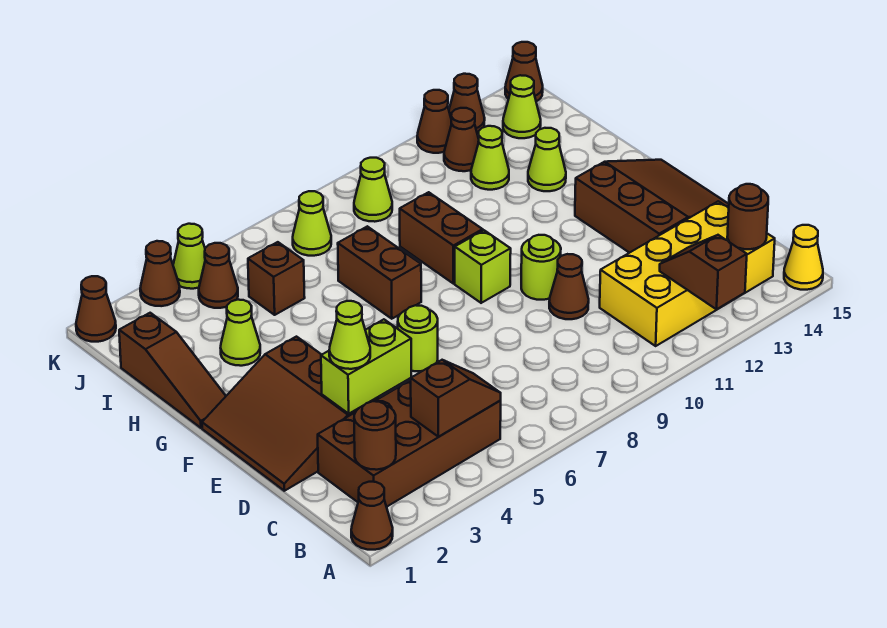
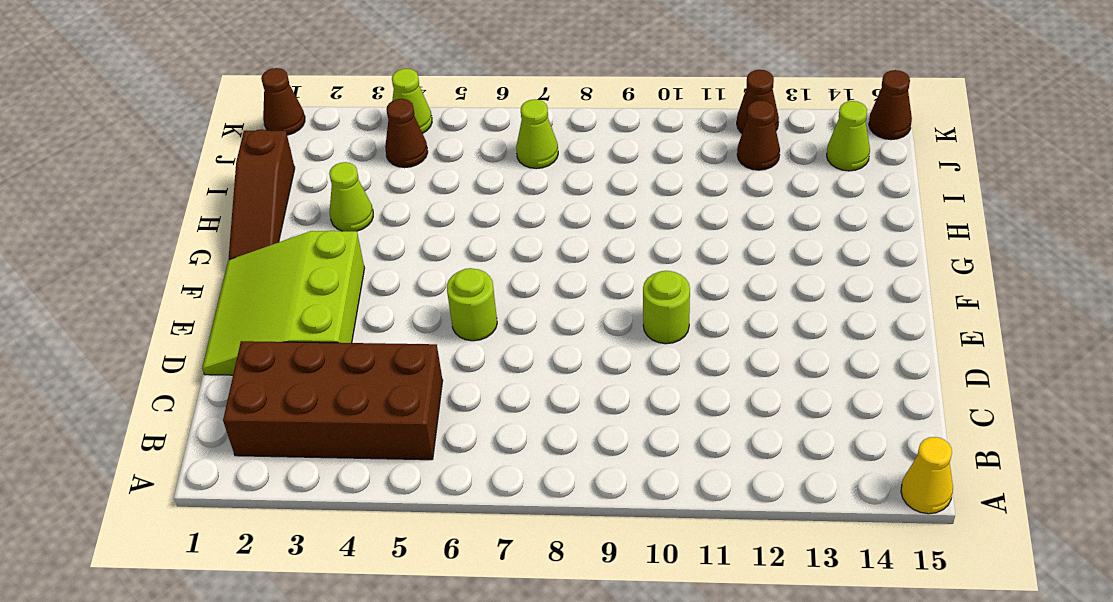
lime slope D1:F3 level 1 top 3 -> brown slope D1:F3 level 1 top 3
none -> brown cone A1 level 1
none -> yellow brick B11:C14 level 1
none -> brown cone D10 level 1
none -> brown slope D13:F15 level 1 top 13

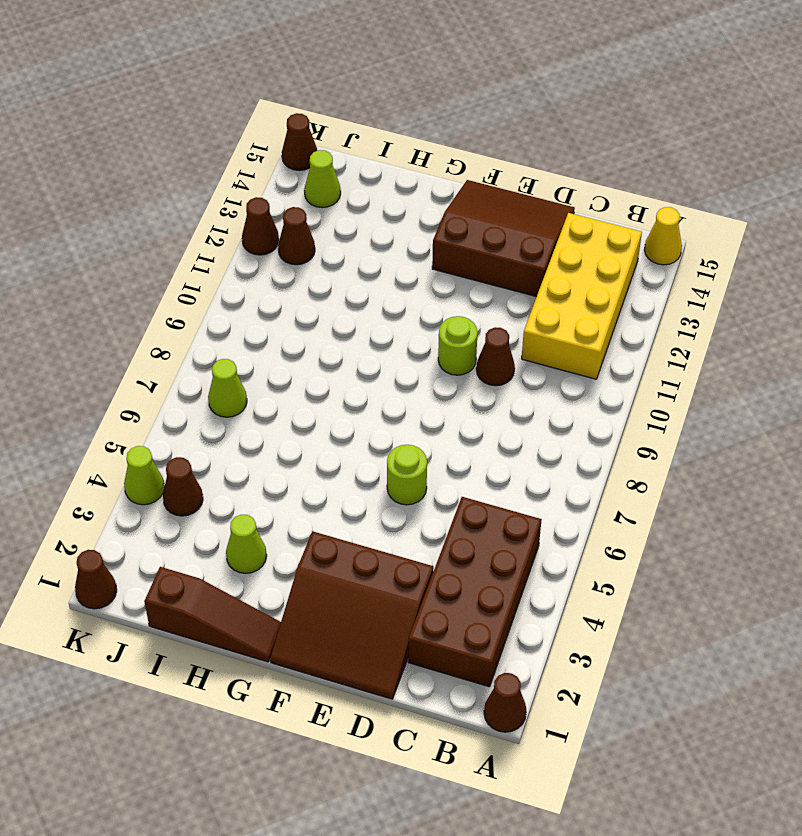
none -> lime brick F9 level 1
none -> brown brick G7:H7 level 1
none -> brown brick G9:H9 level 1
none -> lime cone H13 level 1

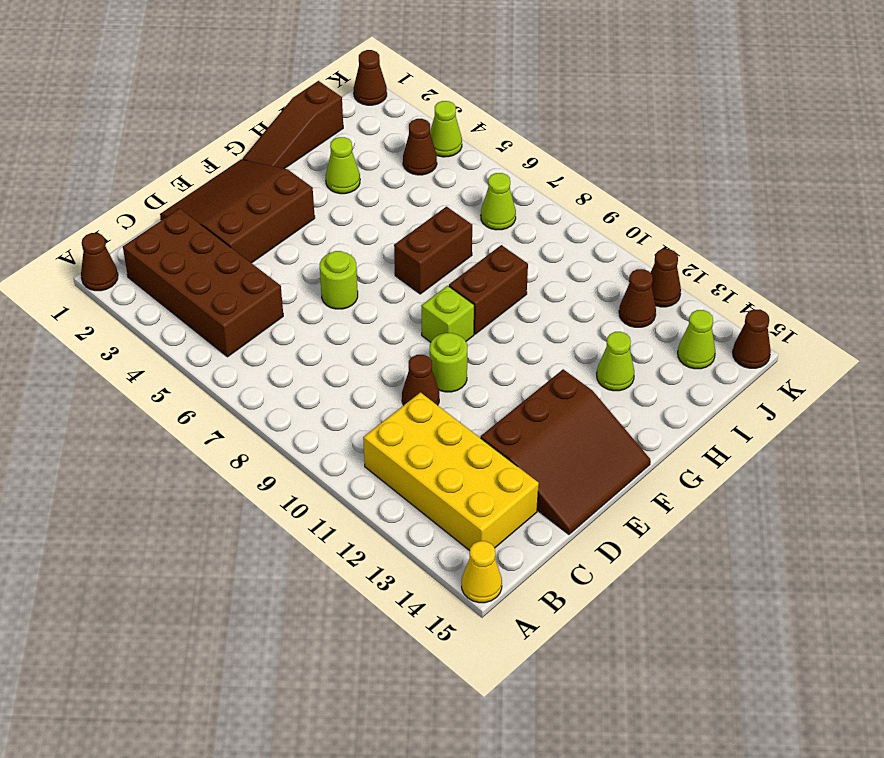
none -> brown brick I5 level 1
none -> lime cone I12 level 1
none -> lime cone J9 level 1
none -> brown cone K3 level 1

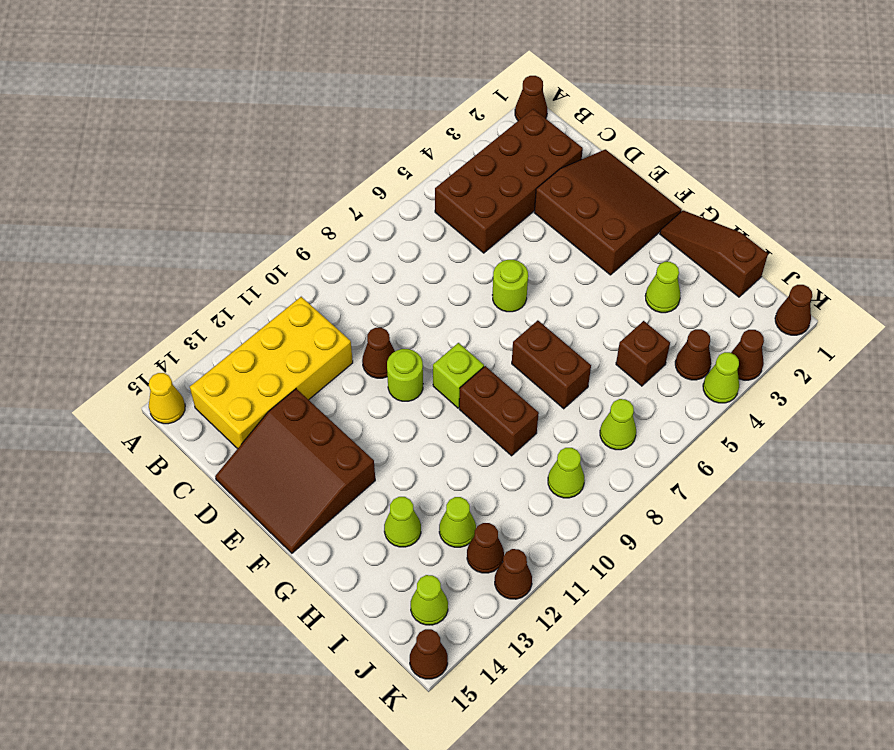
none -> brown cone K13 level 1
none -> brown slope A12:B12 level 2 top A
none -> brown round brick B2 level 2
none -> brown slope B4:B5 level 2 top 4

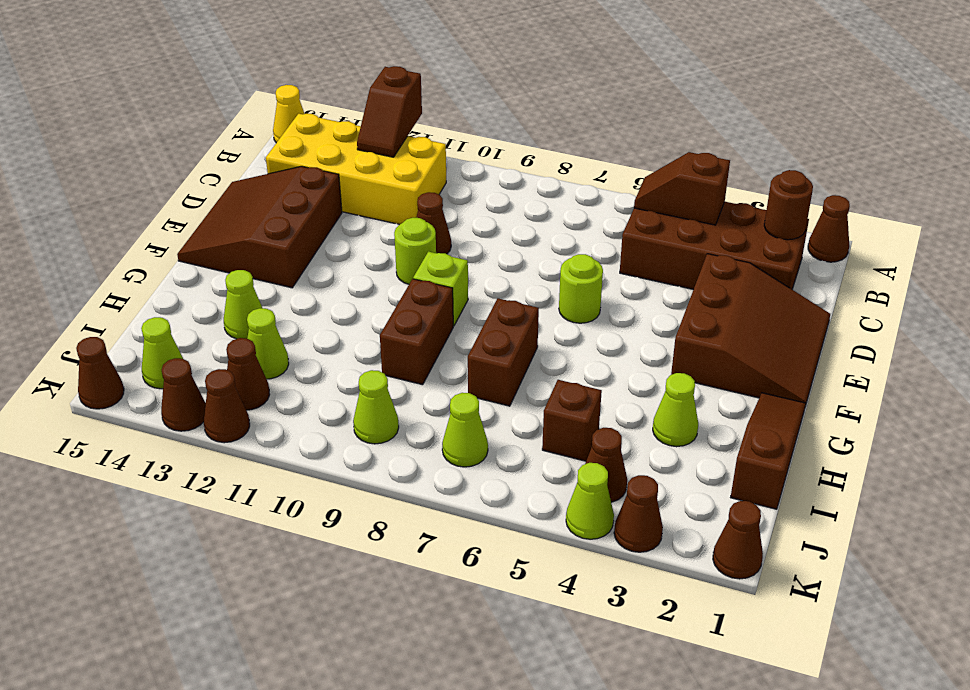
none -> brown round brick B14 level 2
none -> lime brick D3:D4 level 2
none -> lime cone D3 level 3

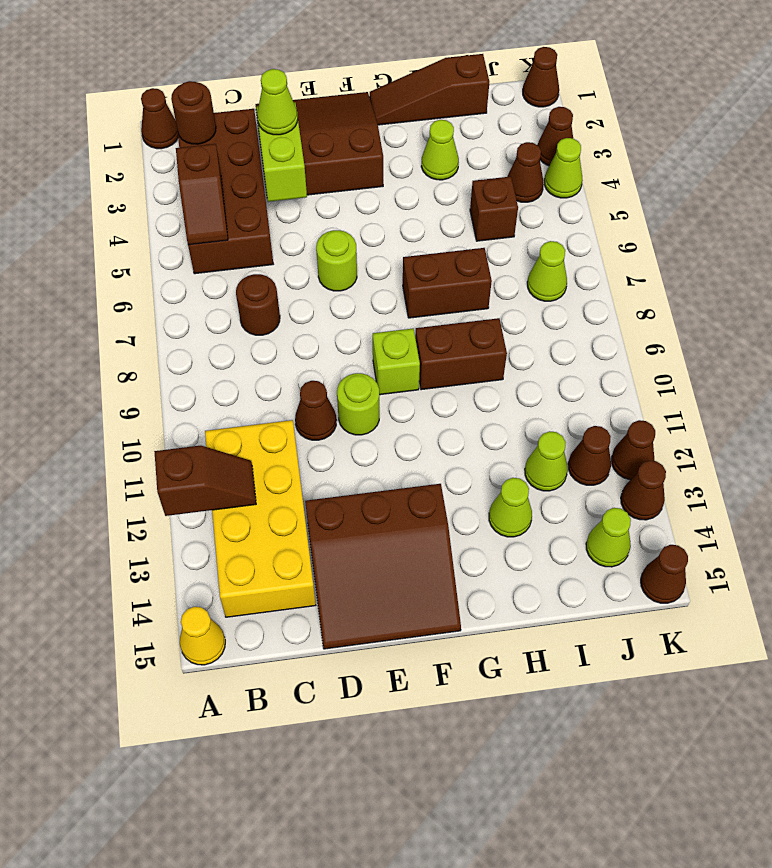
brown round brick C7 level 1 -> brown round brick B14 level 2
none -> lime cone J9 level 1

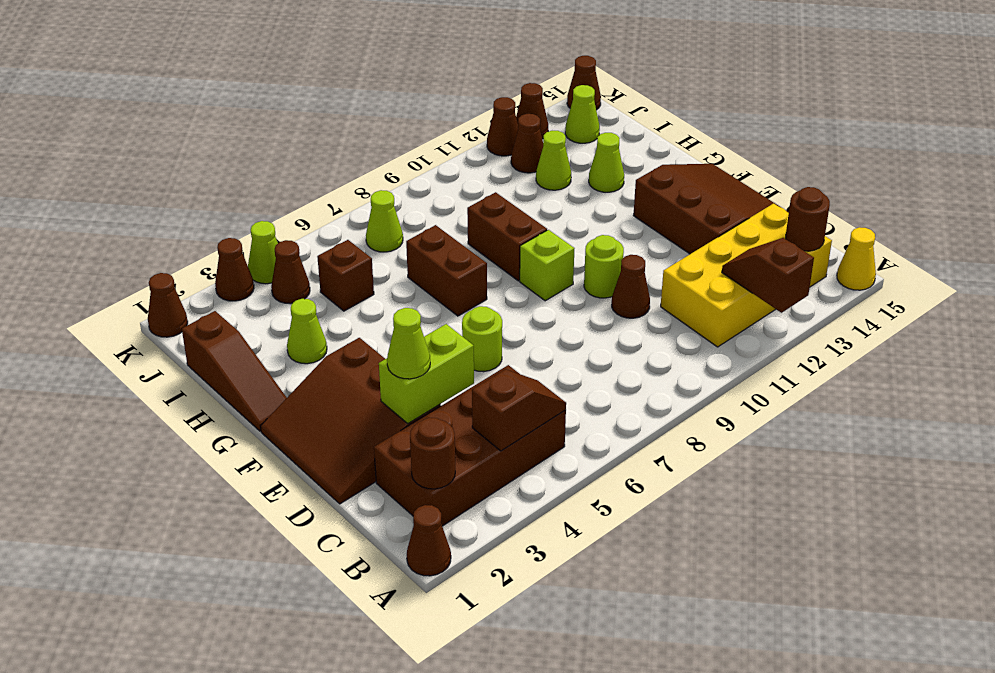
none -> lime cone J9 level 1

